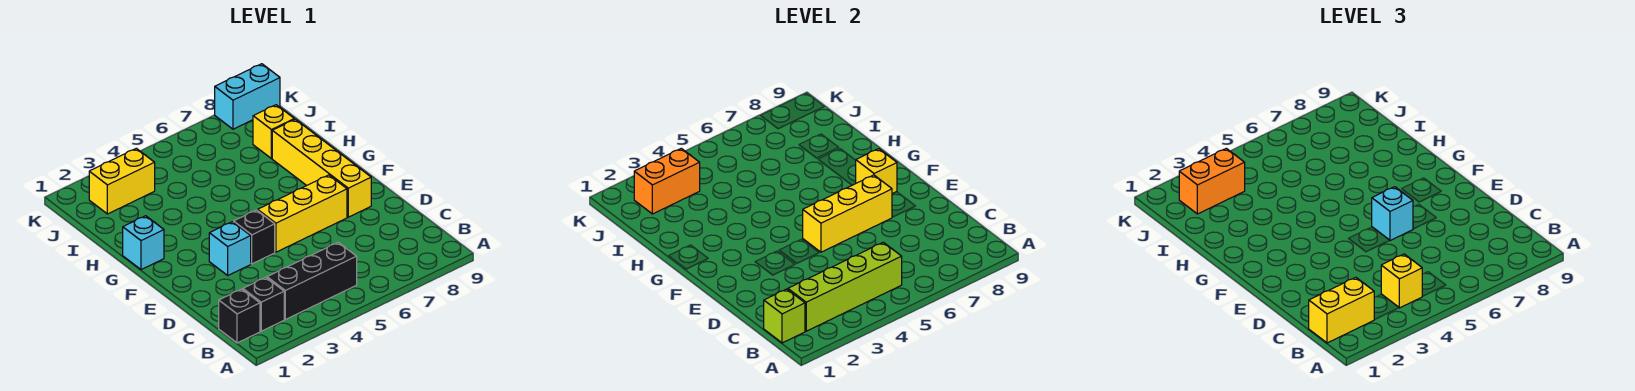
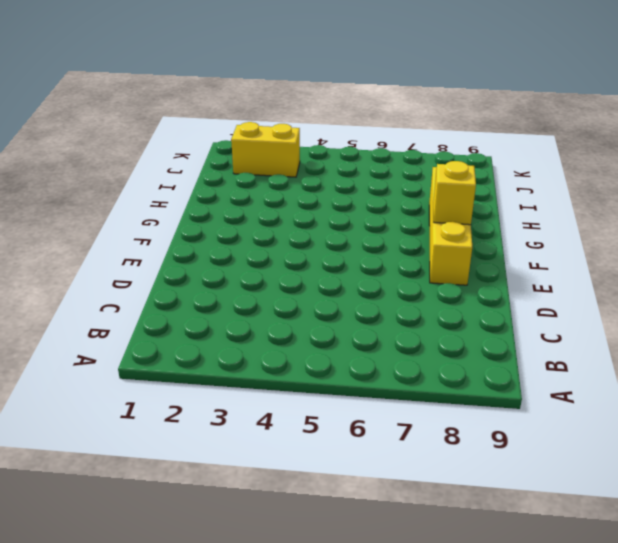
none -> black brick B1 level 1
none -> black brick B2 level 1
none -> black brick B3:B5 level 1

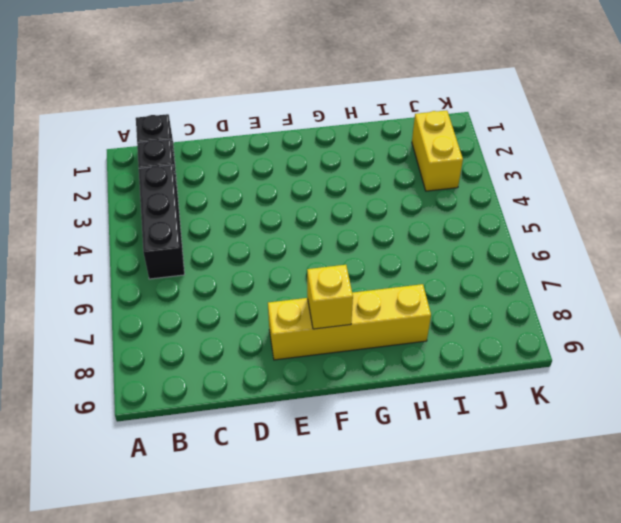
none -> cyan brick E3 level 1
none -> black brick E4 level 1
none -> yellow brick E5:E7 level 1

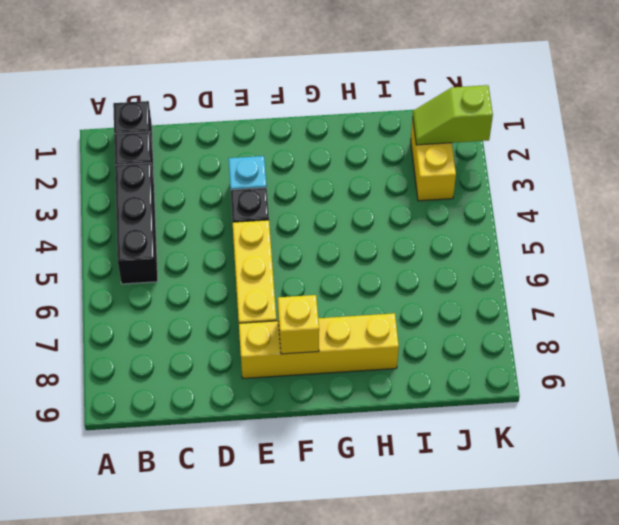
lime slope J2:K2 level 2 top K -> orange brick J2:J3 level 2
none -> cyan brick G1 level 1
none -> yellow brick I8 level 1
none -> cyan brick K8:K9 level 1

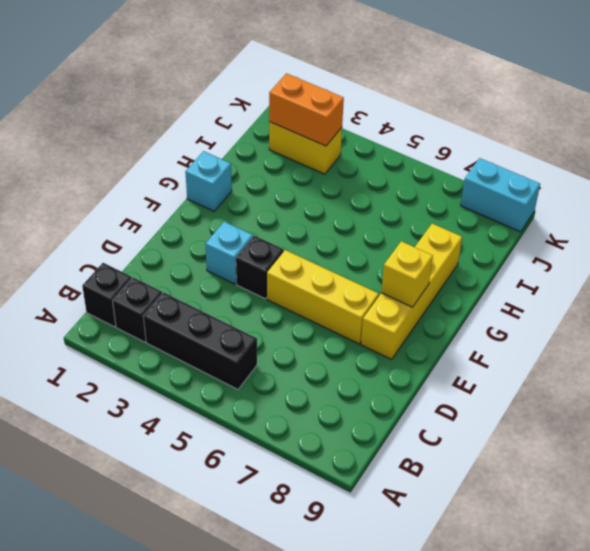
none -> yellow brick I8 level 1
none -> lime brick B1 level 2
none -> lime brick B2:B5 level 2

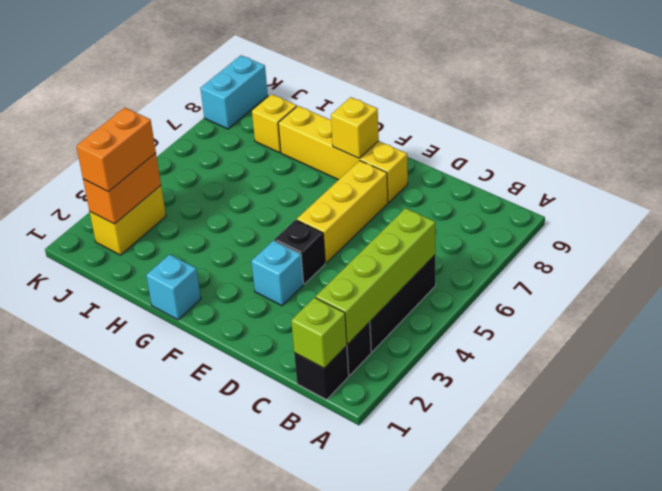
none -> yellow brick E5:E7 level 2
none -> yellow brick B1:B2 level 3
none -> yellow brick B4 level 3

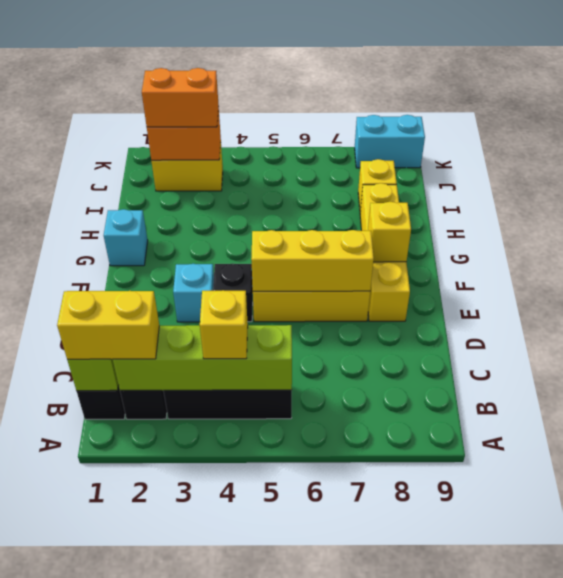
none -> cyan brick E6 level 3

